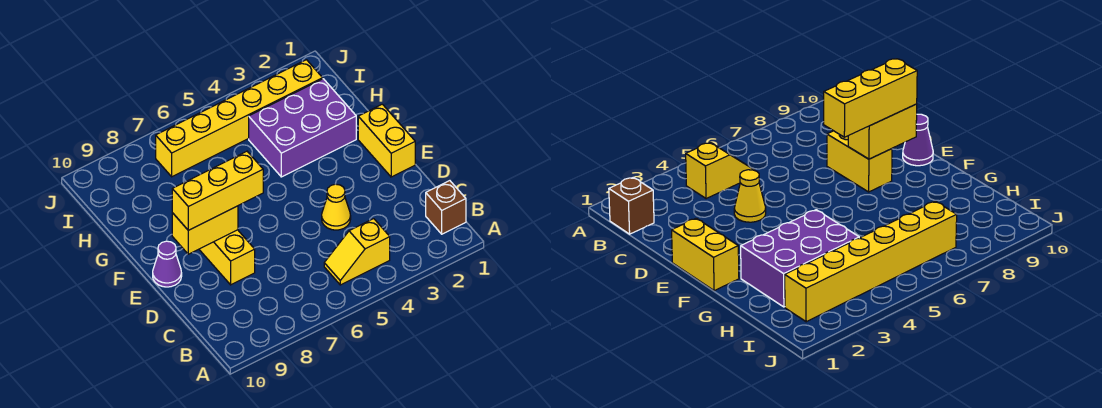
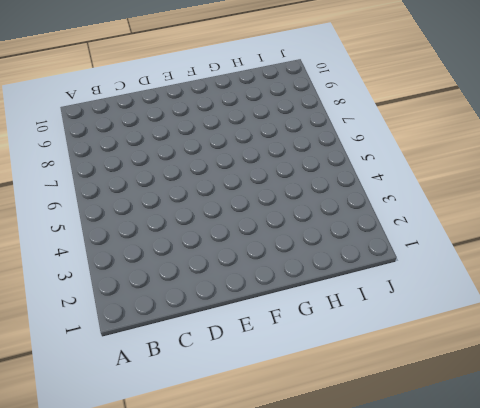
none -> brown brick B1 level 1
none -> yellow slope B4:B5 level 1 top 4

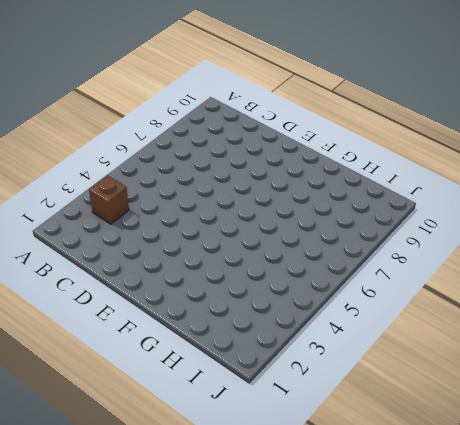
brown brick B3 level 1 -> brown brick B1 level 1
none -> yellow slope B4:B5 level 1 top 4
none -> yellow cone D4 level 1

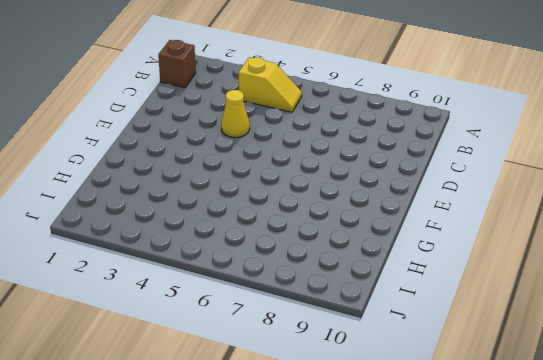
none -> yellow brick D8:E8 level 1
none -> yellow brick E1:F1 level 1

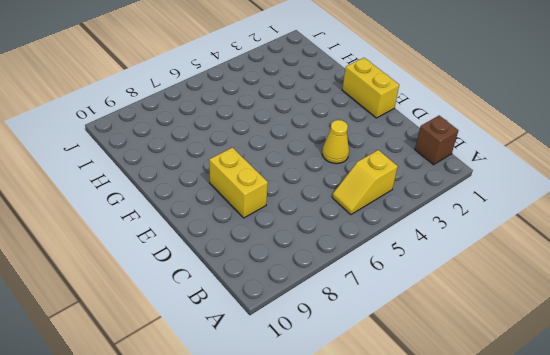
none -> purple cone E10 level 1
none -> purple brick G2:H4 level 1

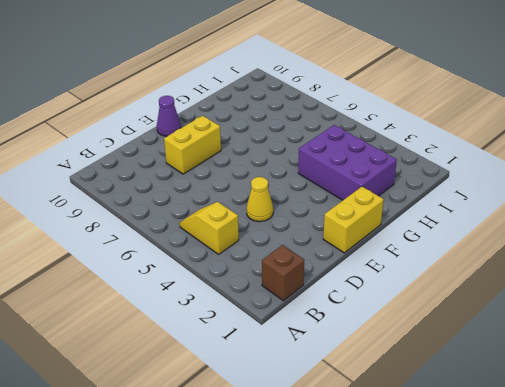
none -> yellow brick I2:I7 level 1
none -> yellow brick E8:E9 level 2

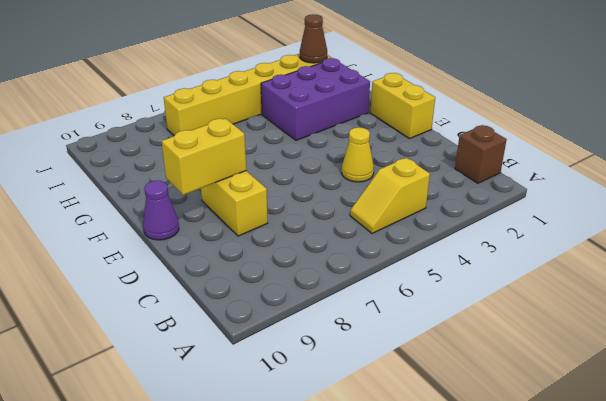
brown cone I2 level 2 -> none
none -> yellow brick E7:E9 level 3

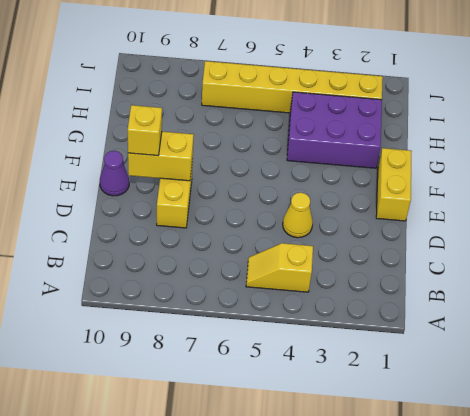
yellow brick E9 level 3 -> yellow brick E7:E9 level 3
none -> brown brick B1 level 1

